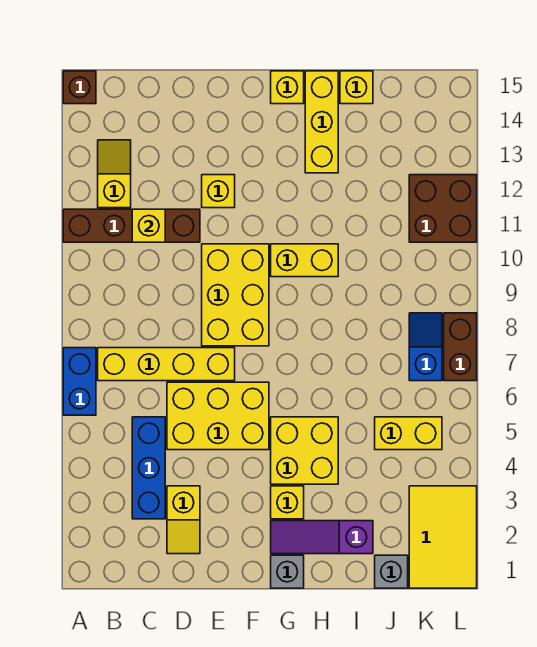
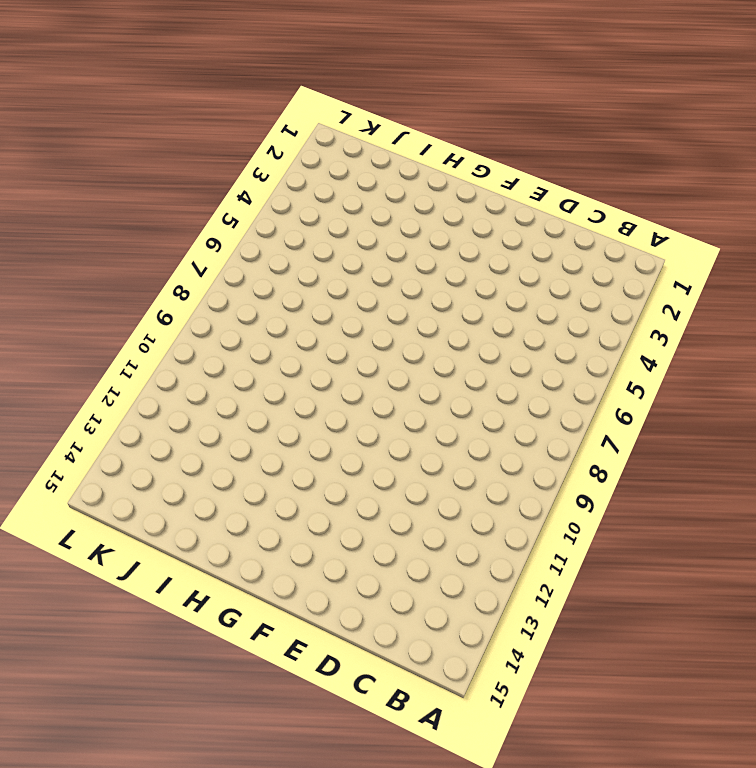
none -> blue brick A6:A7 level 1
none -> brown brick A11:D11 level 1
none -> brown brick A15 level 1

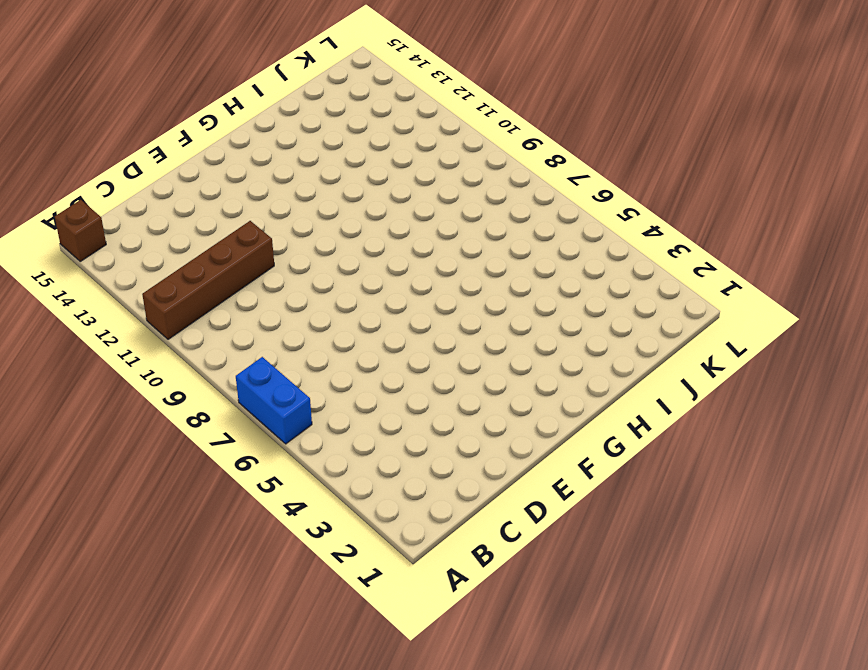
none -> yellow brick B7:E7 level 1
none -> yellow slope B12:B13 level 1 top 12
none -> blue brick C3:C5 level 1

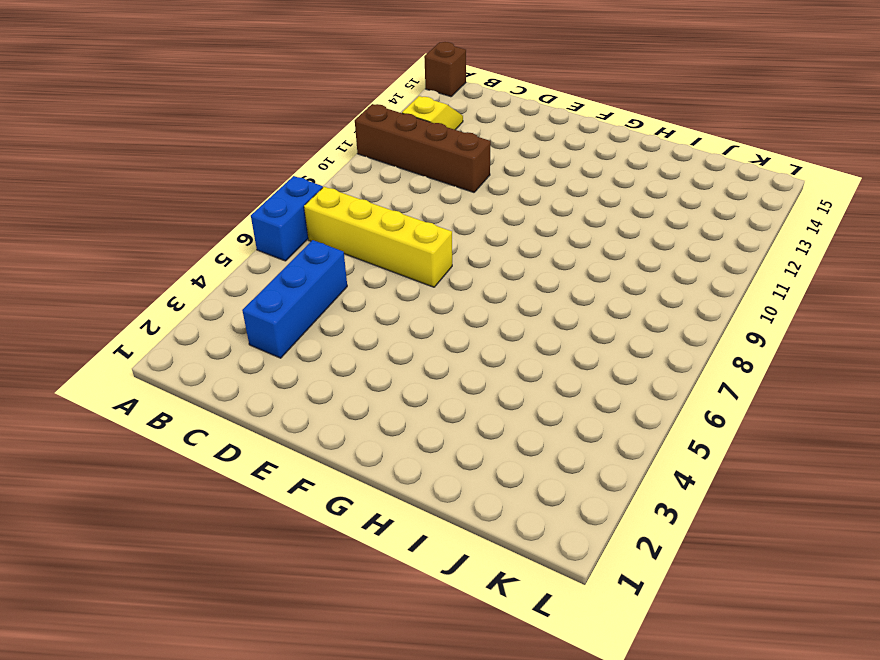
none -> yellow slope D2:D3 level 1 top 3
none -> yellow brick D5:F6 level 1
none -> yellow brick E8:F10 level 1

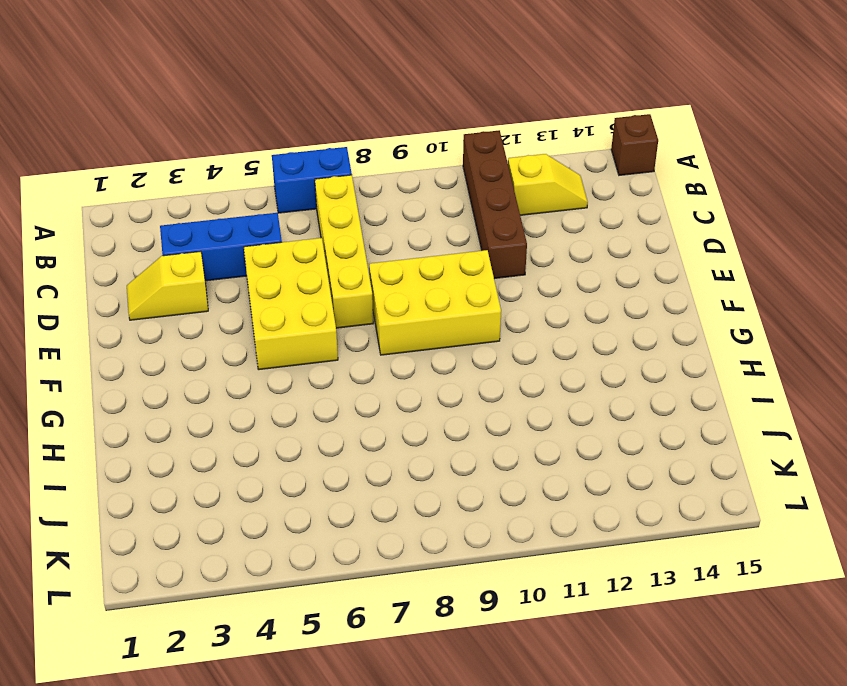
none -> yellow brick E12 level 1
none -> grey brick G1 level 1
none -> purple slope G2:I2 level 1 top I

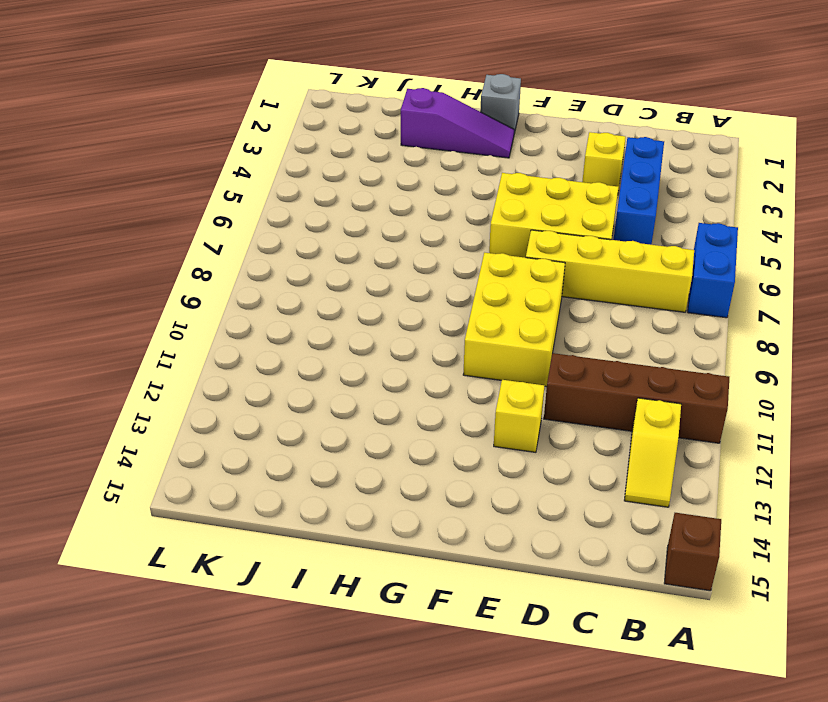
none -> yellow brick G3 level 1
none -> yellow brick G4:H5 level 1
none -> yellow brick G10:H10 level 1

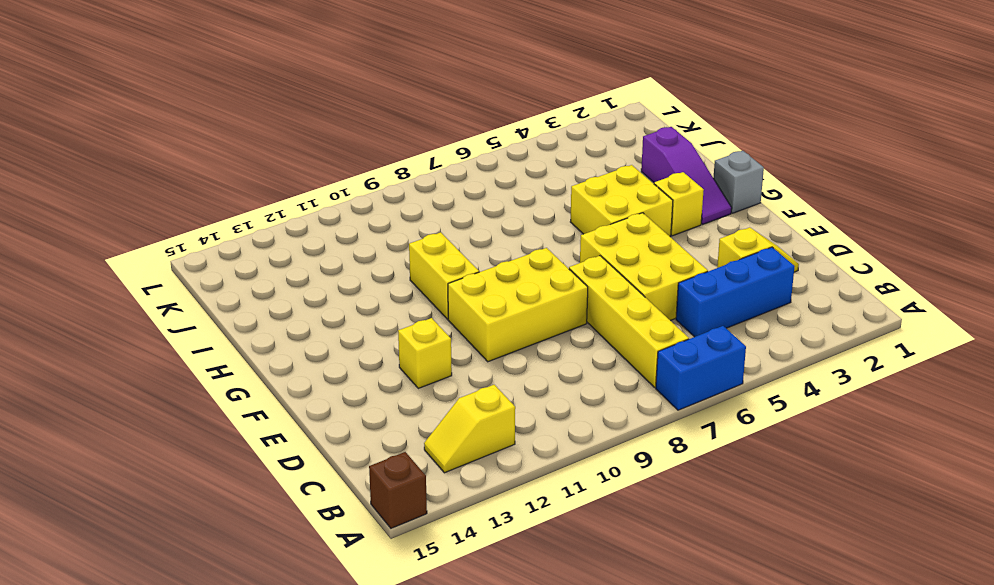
none -> brown brick A11:D11 level 1
none -> yellow brick G15 level 1
none -> yellow brick H13:H15 level 1

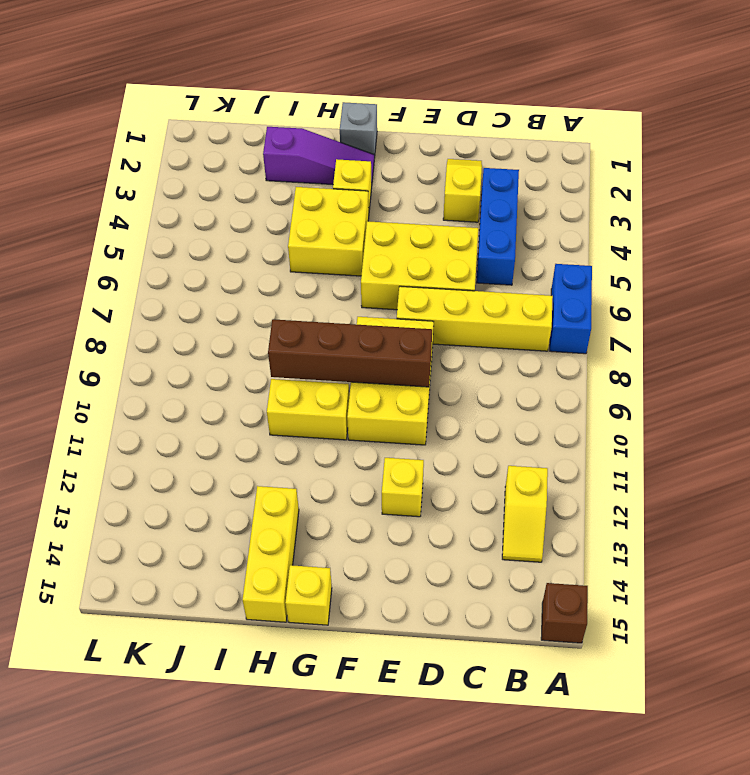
brown brick E9:H9 level 2 -> brown brick A11:D11 level 1
none -> yellow brick I15 level 1
none -> grey brick J1 level 1
none -> yellow brick J5:K5 level 1

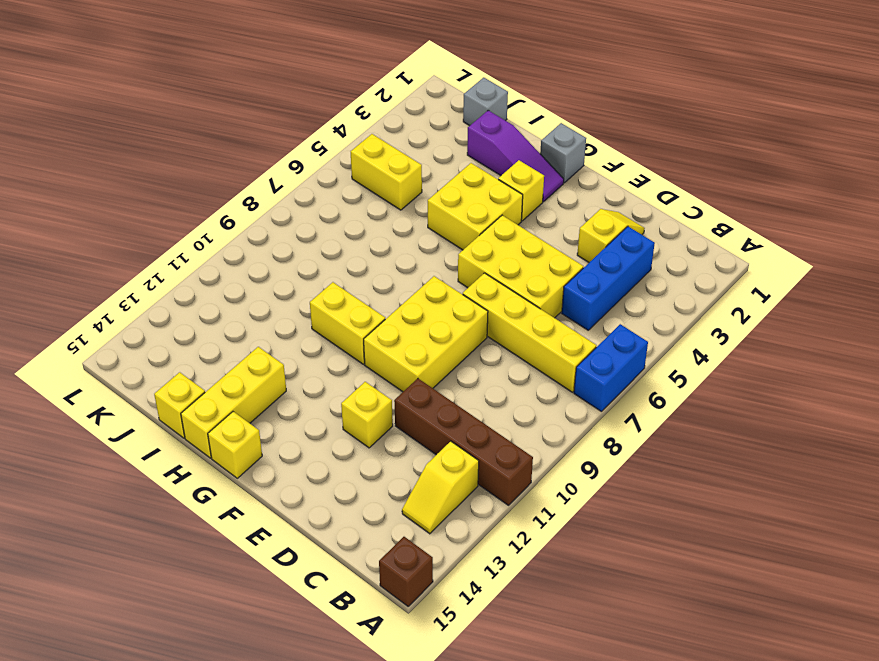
none -> yellow tile K1:L3 level 1
none -> blue slope K7:K8 level 1 top 7
none -> brown brick K11:L12 level 1

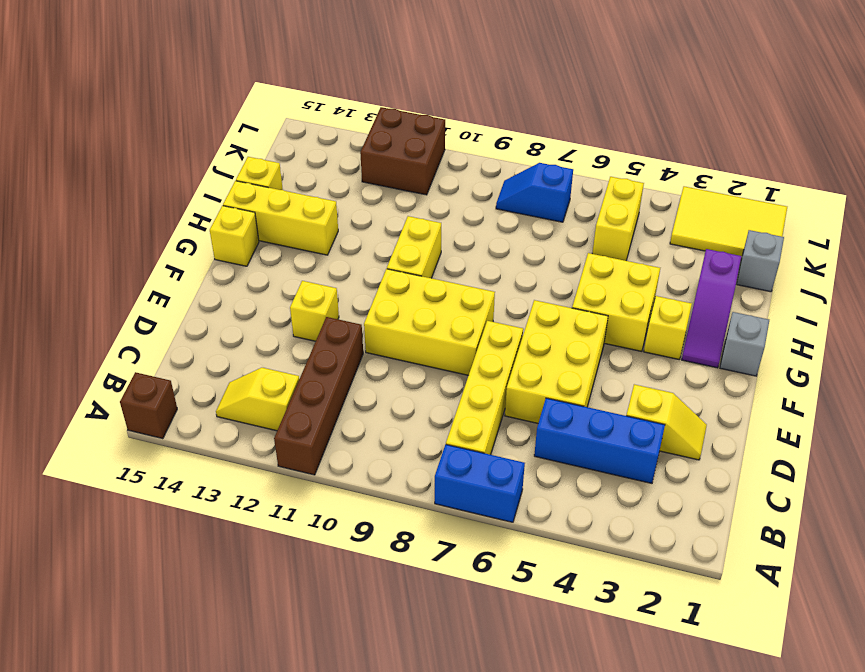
none -> brown brick L7:L8 level 1
none -> yellow brick C11 level 2

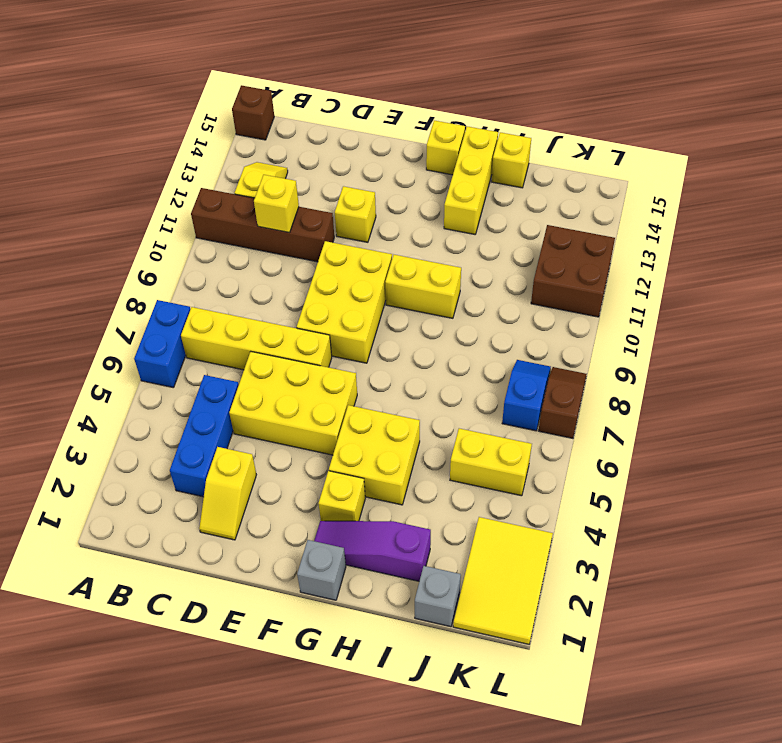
brown slope L7:L8 level 1 top 7 -> brown brick L7:L8 level 1

